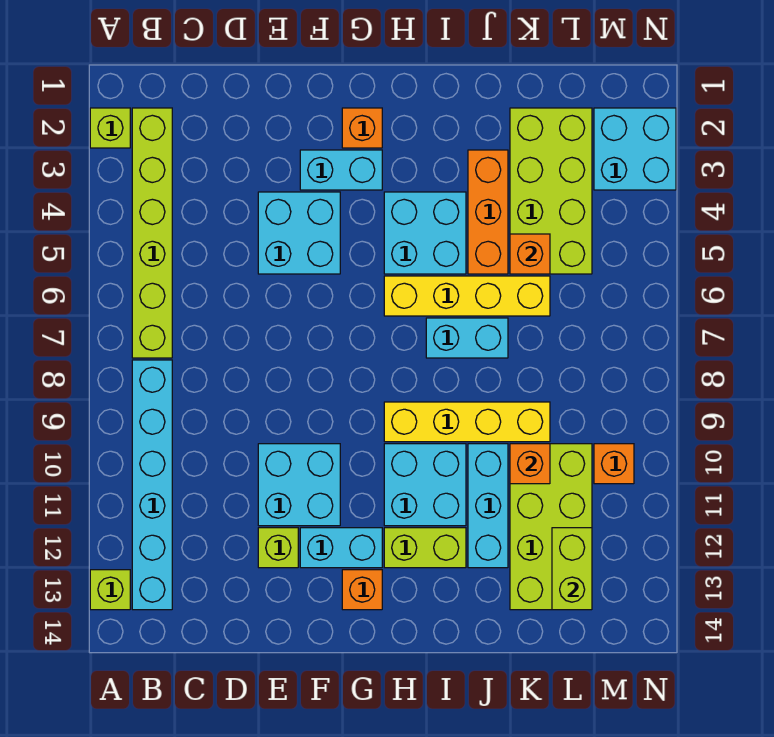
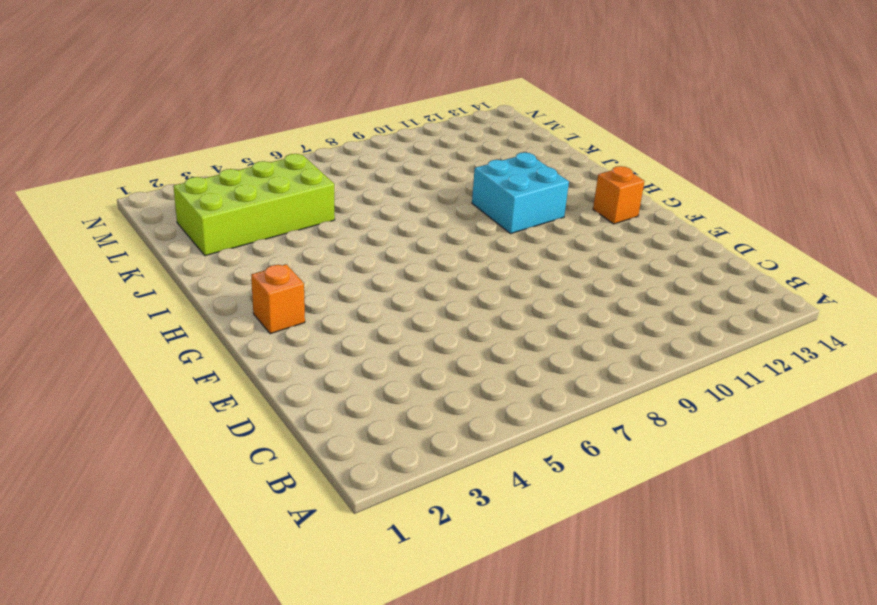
none -> lime brick A2 level 1
none -> lime brick A13 level 1
none -> lime brick B2:B7 level 1

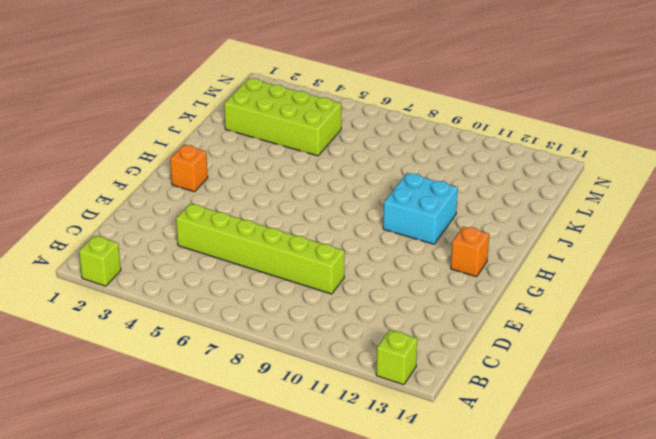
lime brick D4:D9 level 1 -> lime brick B2:B7 level 1
none -> cyan brick B8:B13 level 1
none -> cyan brick E4:F5 level 1
none -> cyan brick E10:F11 level 1

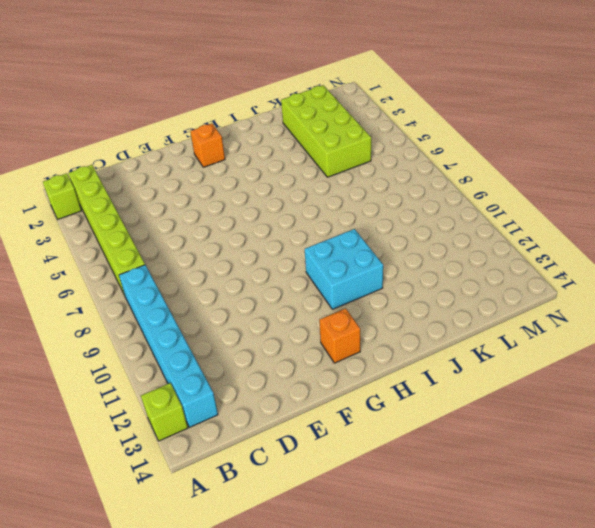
none -> cyan brick E4:F5 level 1
none -> cyan brick E10:F11 level 1
none -> lime brick E12 level 1

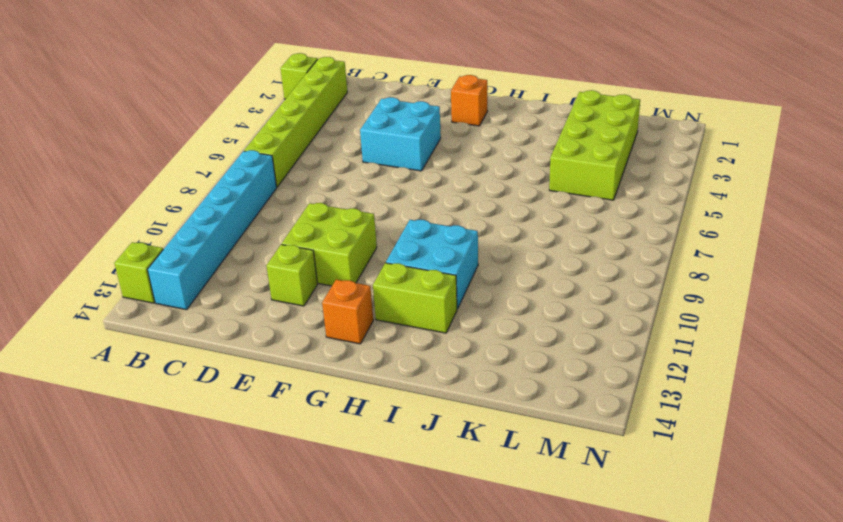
lime brick E10:F11 level 1 -> cyan brick E10:F11 level 1
none -> cyan brick F3:G3 level 1
none -> cyan brick F12:G12 level 1
none -> cyan brick H4:I5 level 1

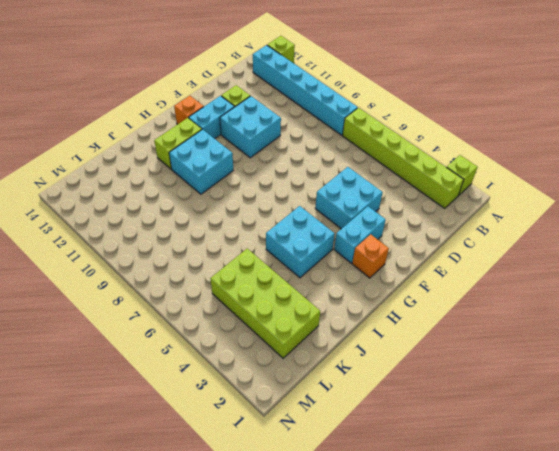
none -> yellow brick H6:K6 level 1
none -> yellow brick H9:K9 level 1
none -> cyan brick I7:J7 level 1

